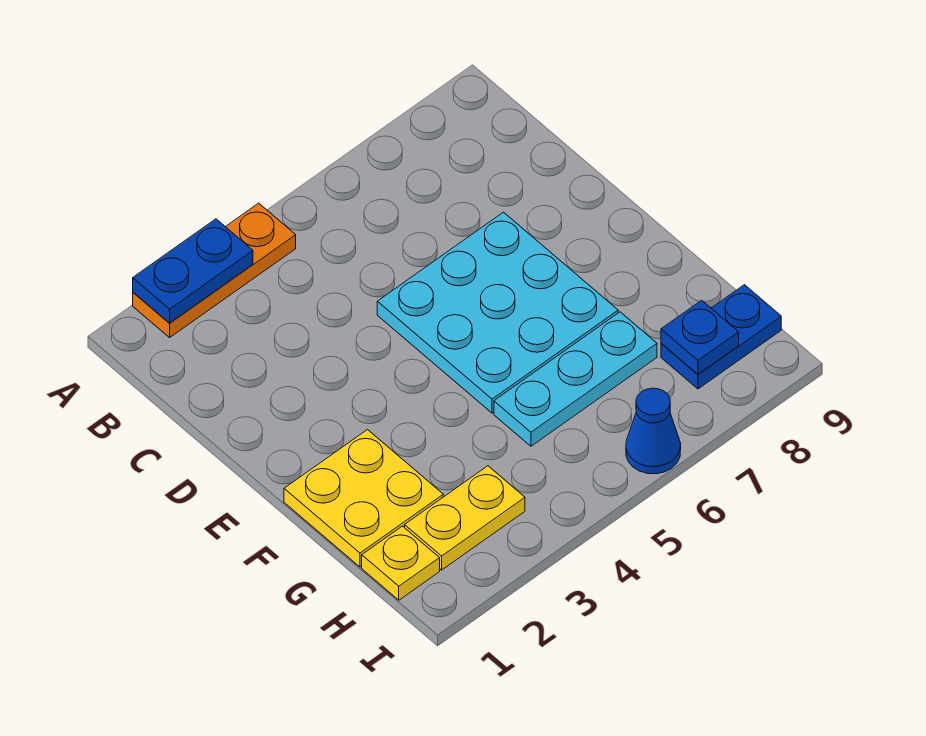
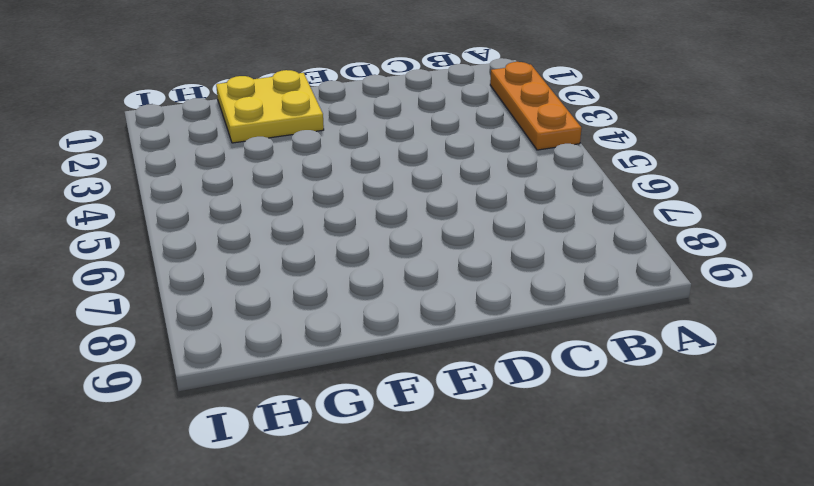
none -> cyan plate D5:F7 level 1
none -> cyan plate G5:G7 level 1

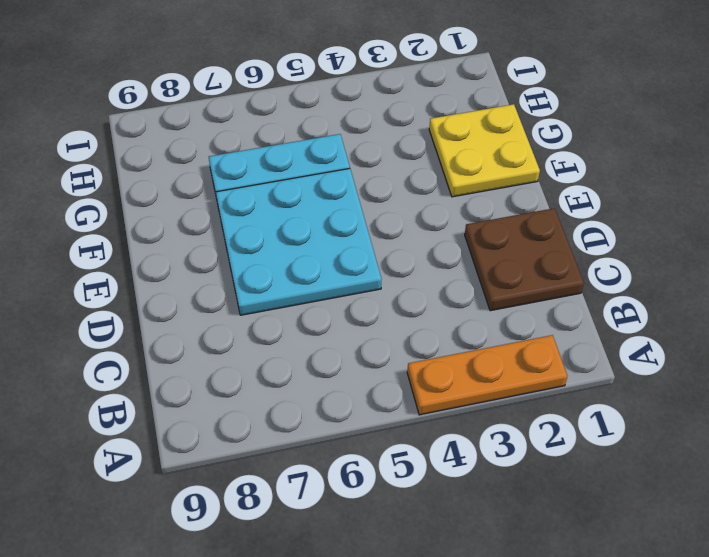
brown plate C1:D2 level 1 -> none
none -> yellow plate H1 level 1
none -> yellow plate H2:H3 level 1

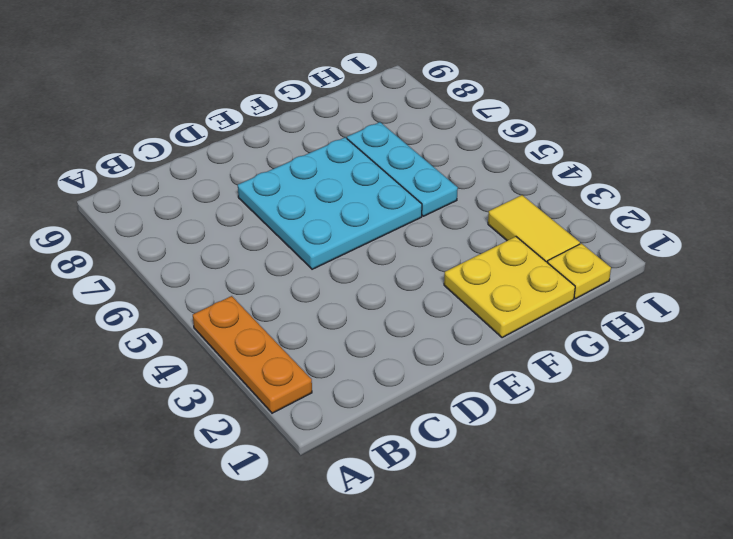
yellow tile H2:H3 level 1 -> yellow plate H2:H3 level 1
none -> blue plate H8:H9 level 1
none -> blue cone I6 level 1

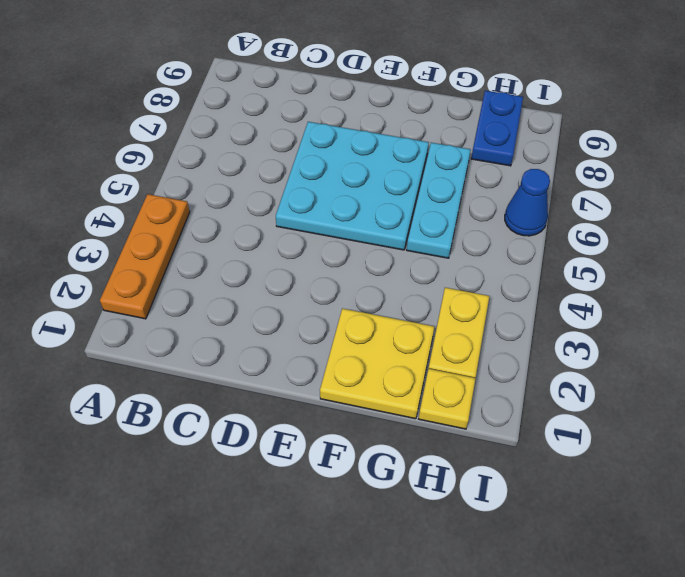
none -> blue plate A2:A3 level 2
none -> blue plate H8 level 2

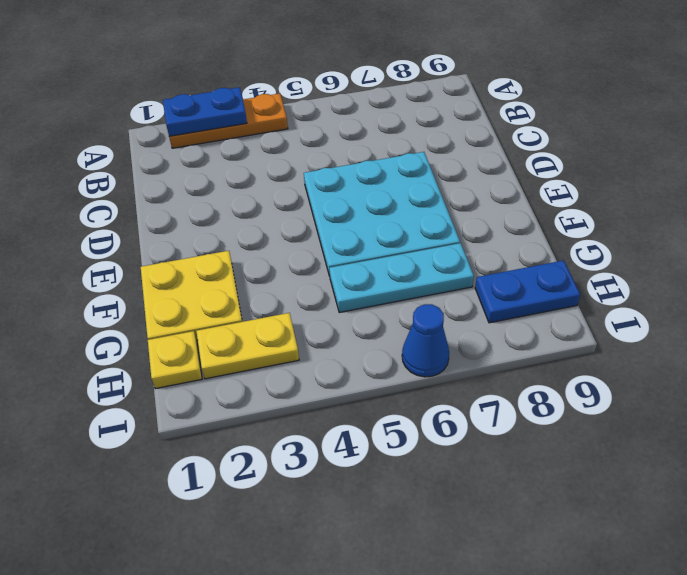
none -> blue plate H8 level 2

